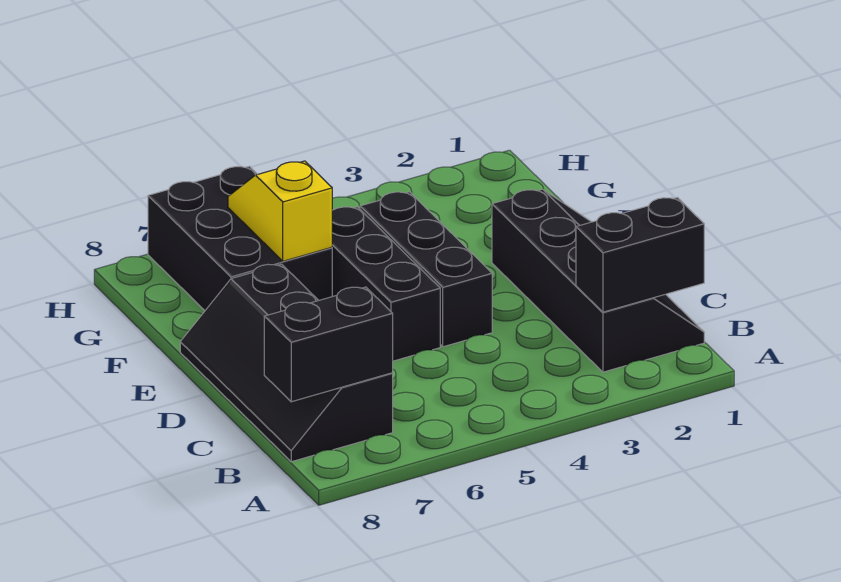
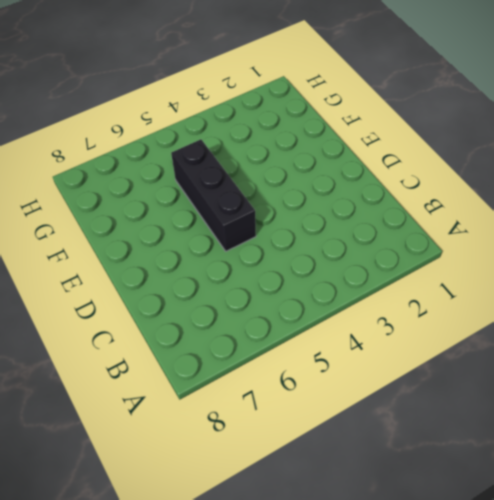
none -> black slope B1:E2 level 1 top 2
none -> black slope B7:E8 level 1 top 7

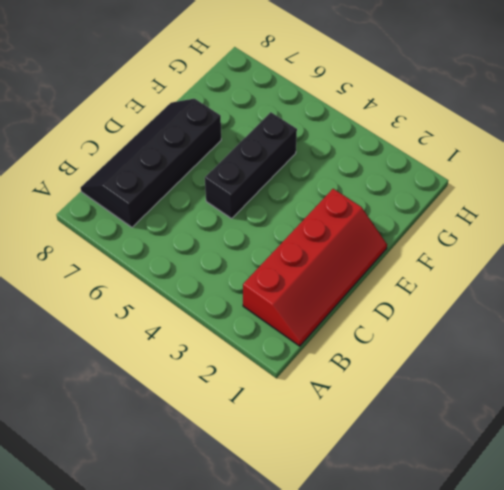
red slope B1:E2 level 1 top 2 -> black slope B1:E2 level 1 top 2
none -> black brick D4:F4 level 1
none -> black brick F6:H7 level 1

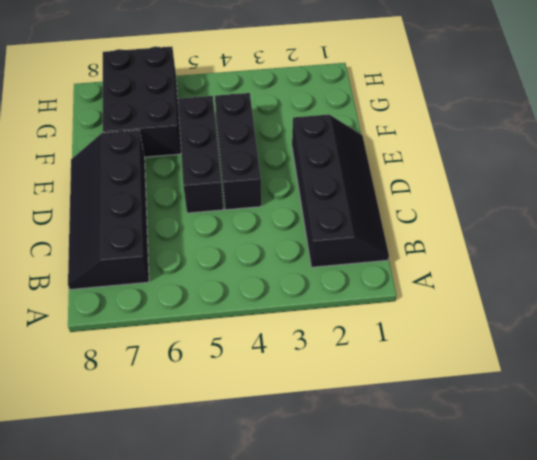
none -> black brick B1:B2 level 2
none -> black brick B7:B8 level 2

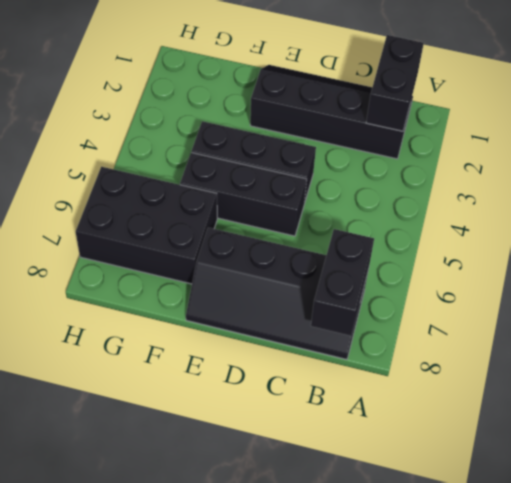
none -> yellow slope F6:G6 level 2 top F

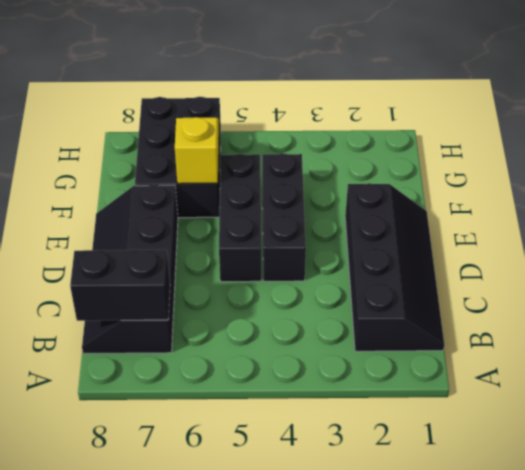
none -> black brick B1:B2 level 2

